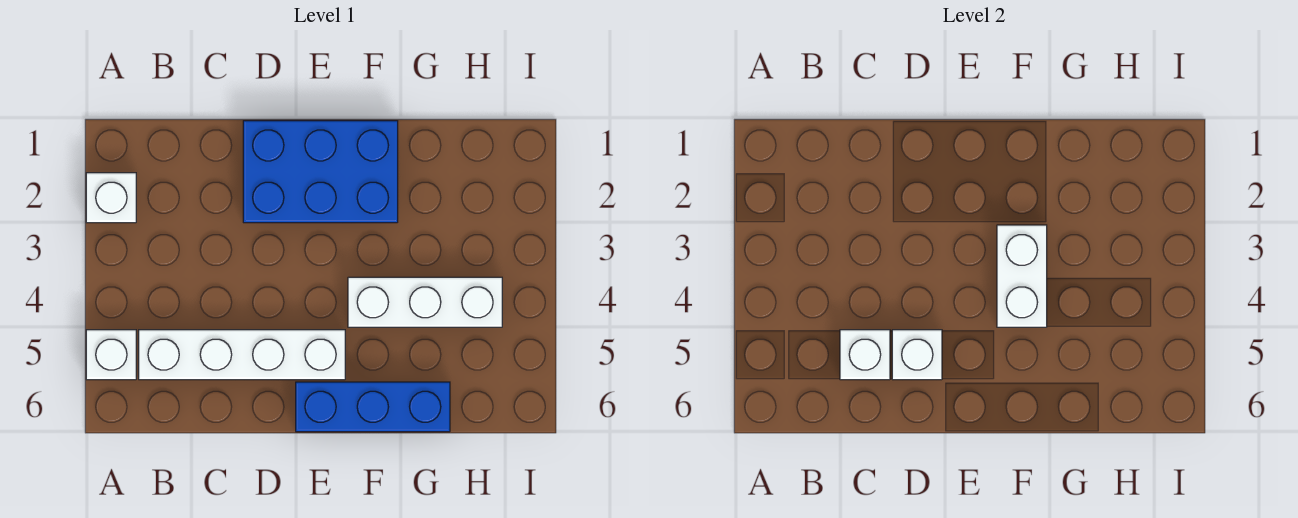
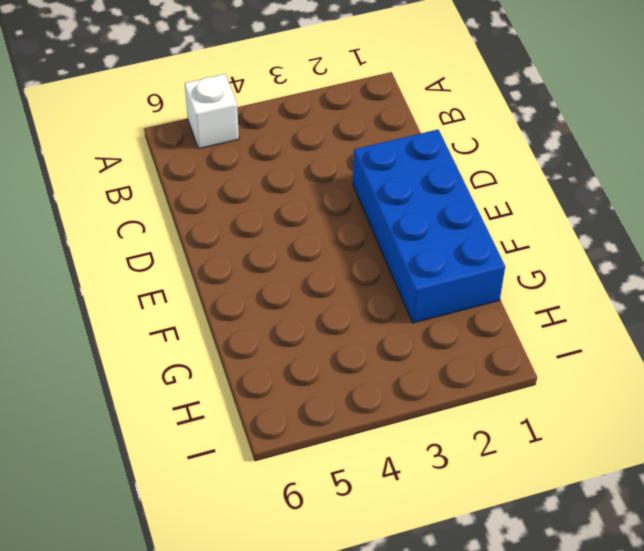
blue brick D1:G2 level 1 -> blue brick D1:F2 level 1
none -> white brick A2 level 1
none -> white brick B5:E5 level 1

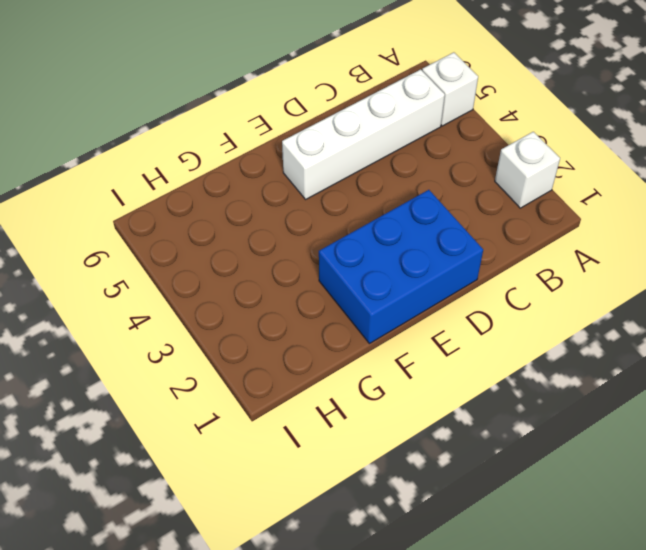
none -> blue brick E6:G6 level 1
none -> white brick F4:H4 level 1

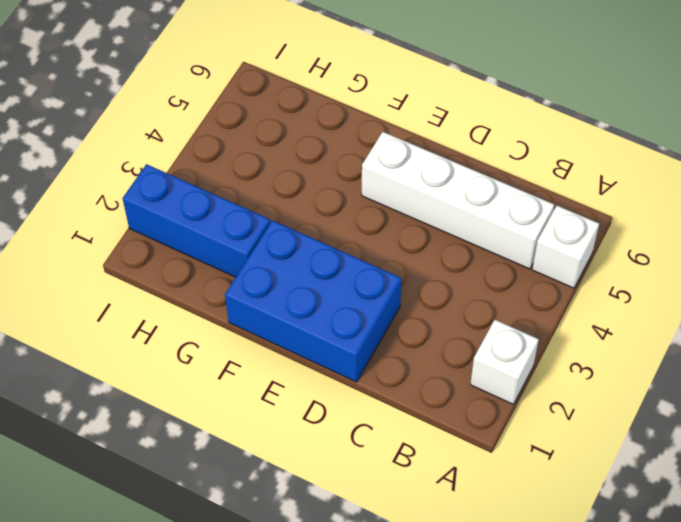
blue brick G2:I2 level 1 -> blue brick E6:G6 level 1
none -> white brick F4:H4 level 1
none -> white brick C5 level 2

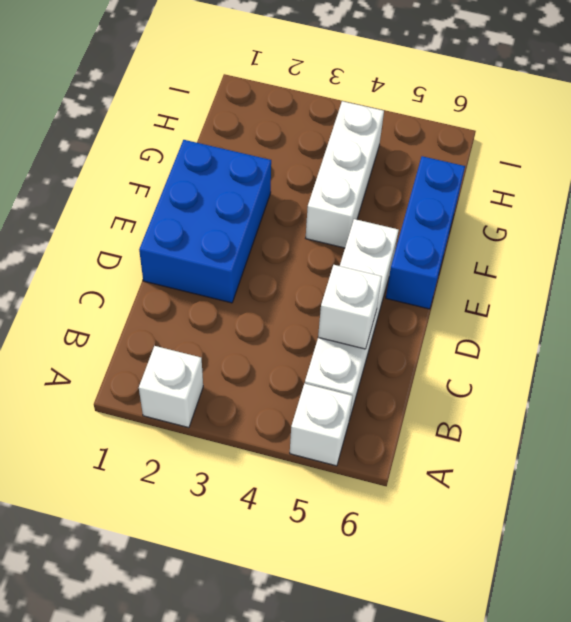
none -> white brick D5 level 2
none -> white brick F3:F4 level 2

